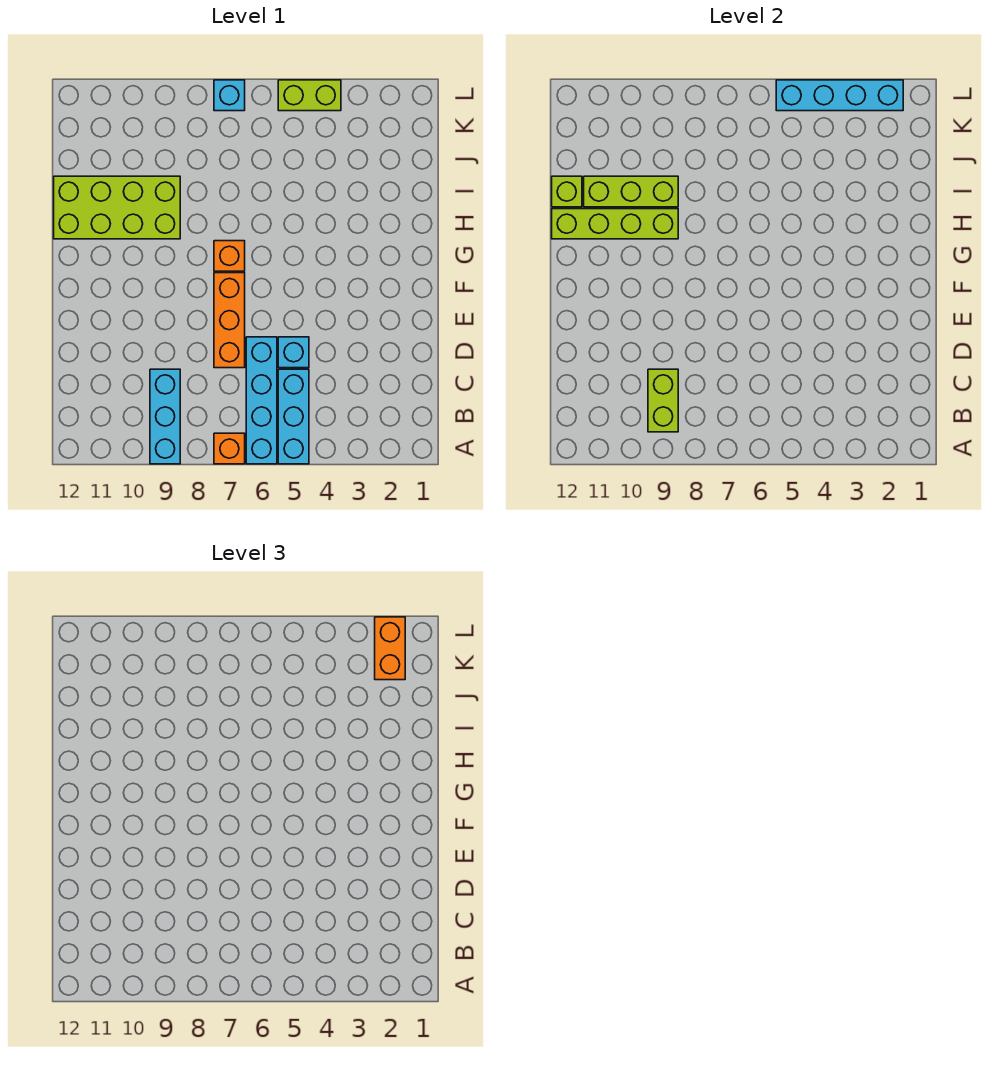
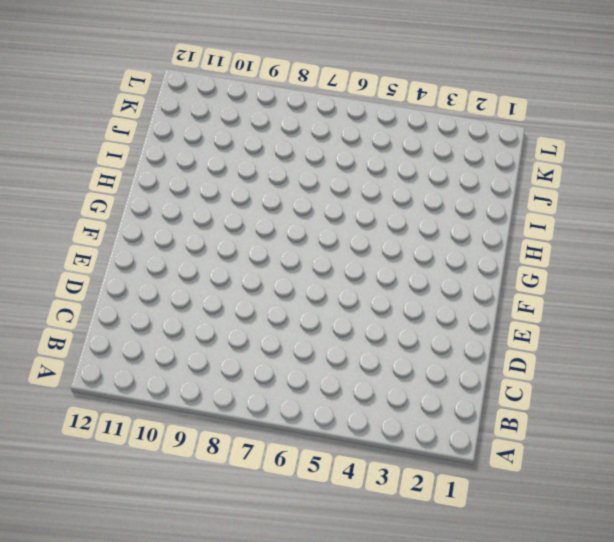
none -> cyan brick A5:C5 level 1
none -> cyan brick A6:D6 level 1
none -> orange brick A7 level 1

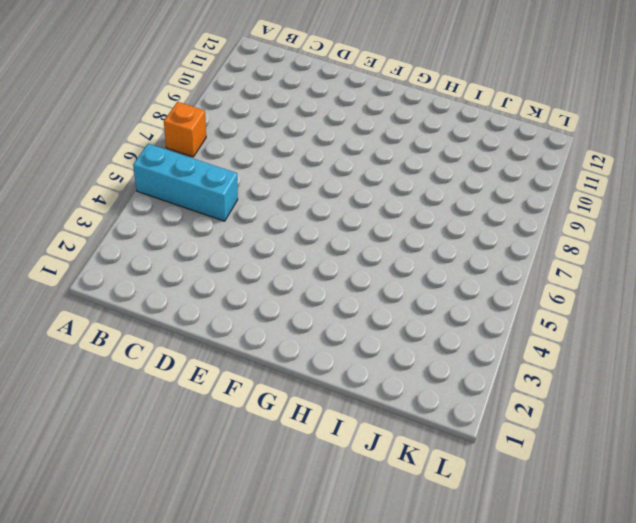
none -> cyan brick A6:D6 level 1
none -> cyan brick A9:C9 level 1
none -> cyan brick D5 level 1

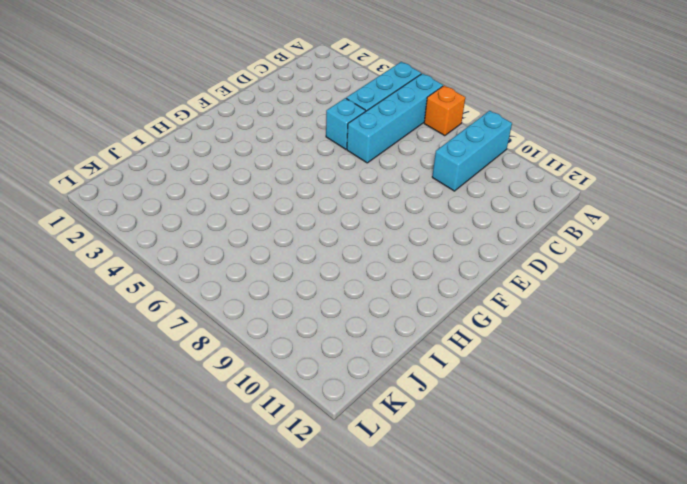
none -> orange brick D7:F7 level 1
none -> orange brick G7 level 1
none -> lime brick H9:I12 level 1

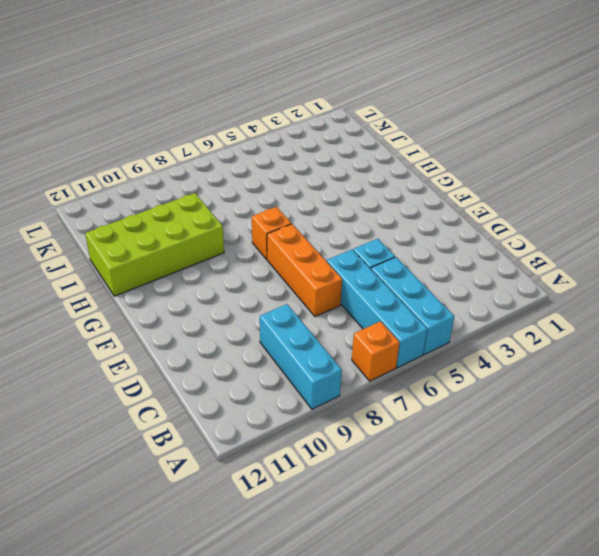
none -> lime brick L4:L5 level 1
none -> cyan brick L7 level 1
none -> lime brick B9:C9 level 2

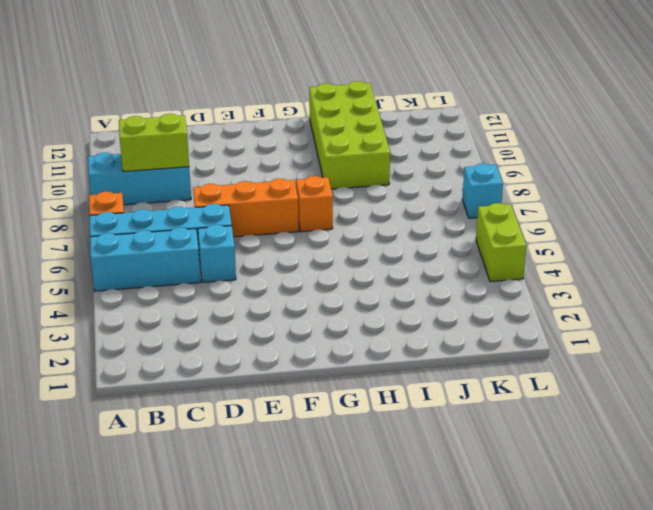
none -> lime brick H9:H12 level 2
none -> lime brick I9:I11 level 2
none -> lime brick I12 level 2

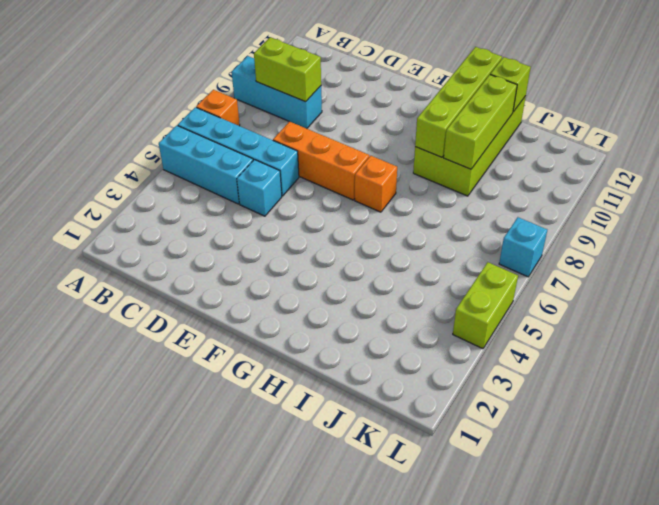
none -> cyan brick L2:L5 level 2
none -> orange brick K2:L2 level 3

